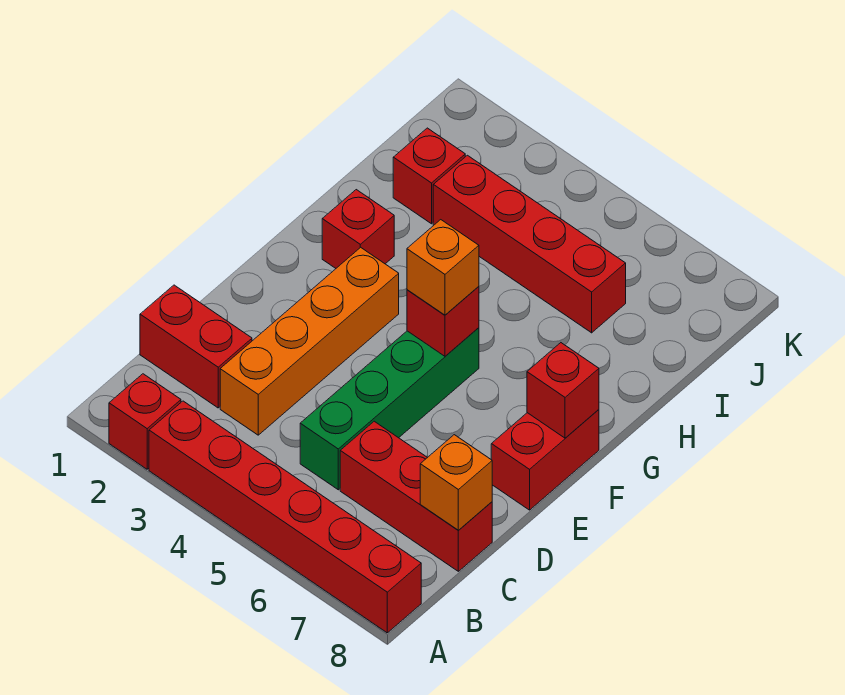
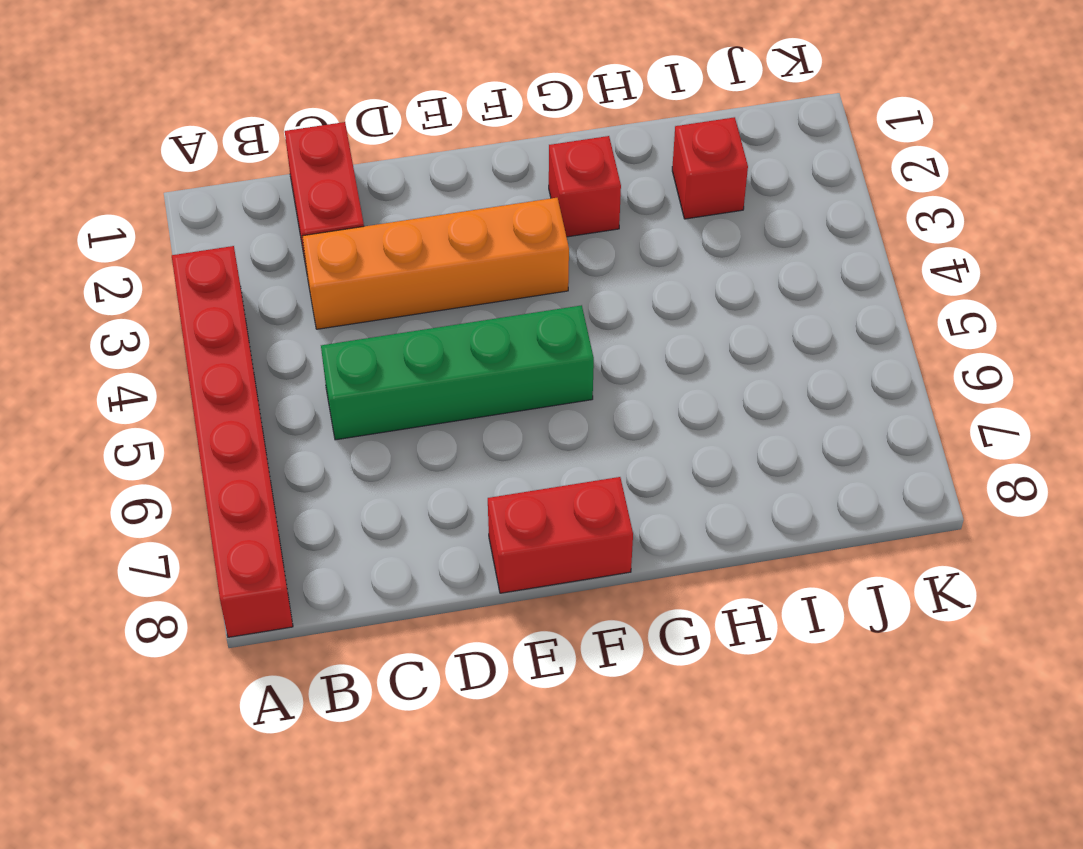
none -> red brick A2 level 1
none -> red brick C6:C8 level 1
none -> red brick I3:I6 level 1

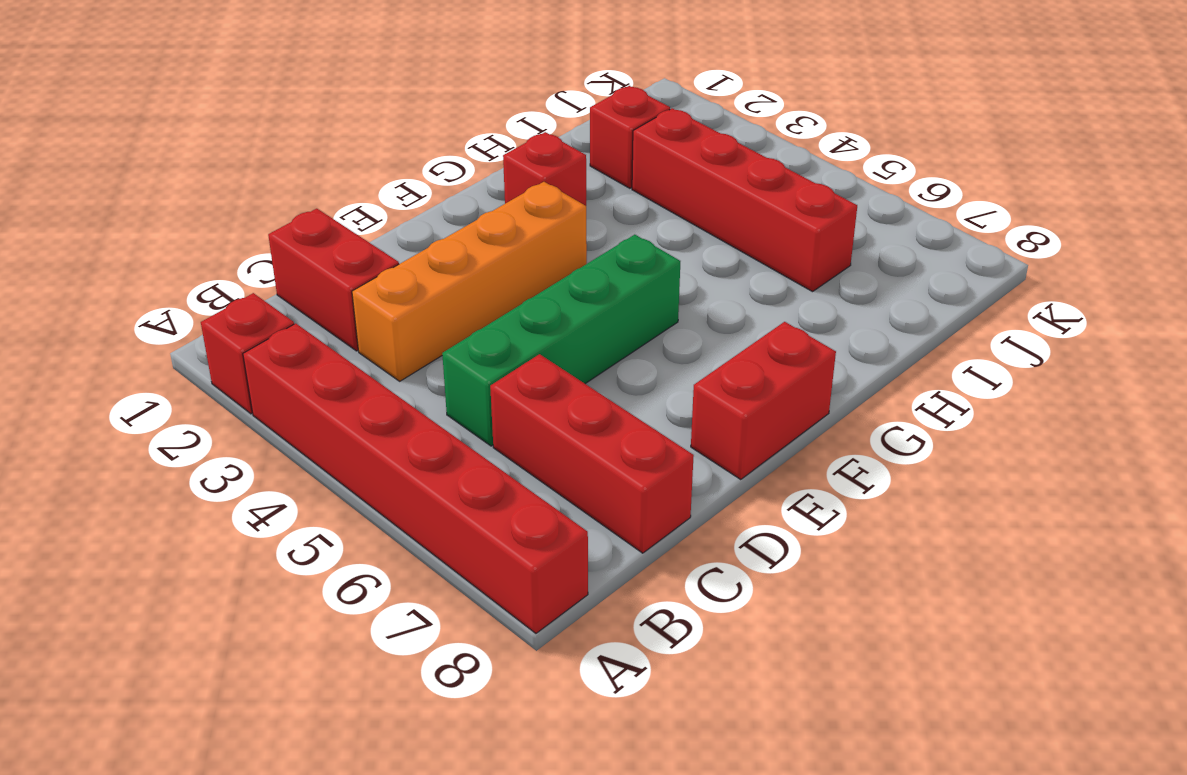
none -> orange brick C8 level 2
none -> red brick F5 level 2
none -> red brick F8 level 2

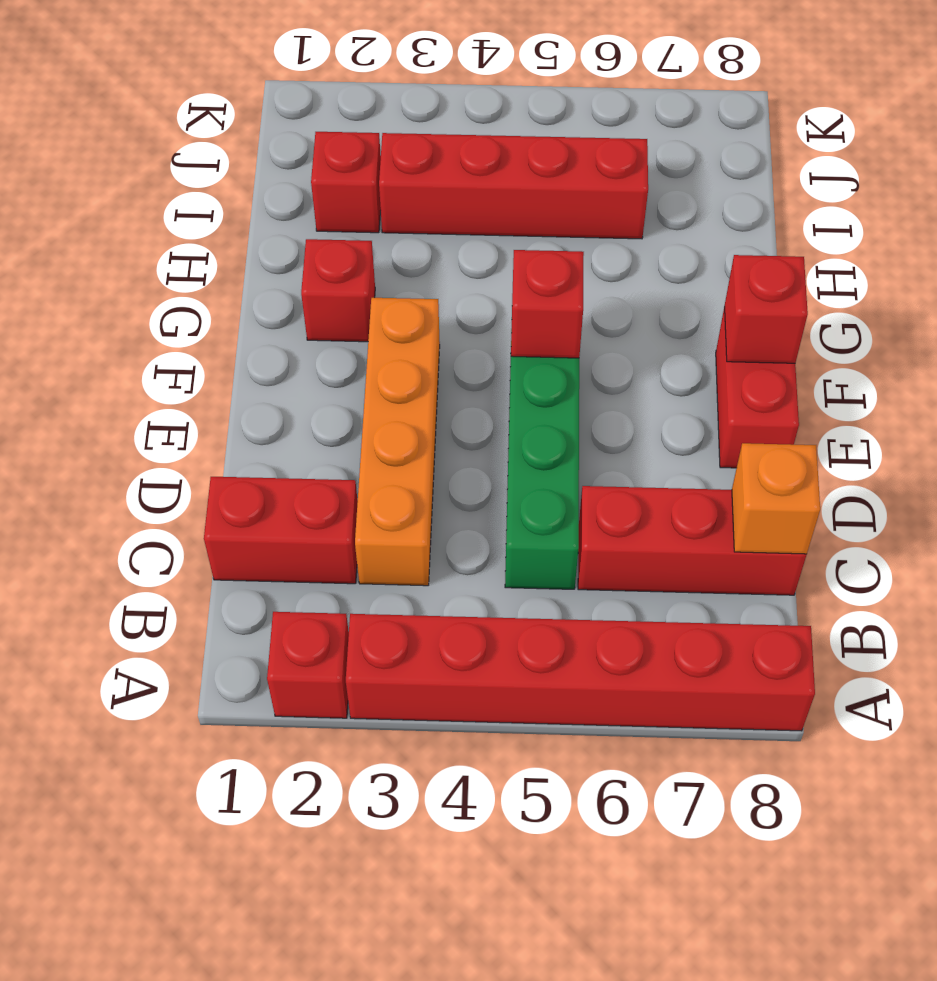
none -> orange brick F5 level 3

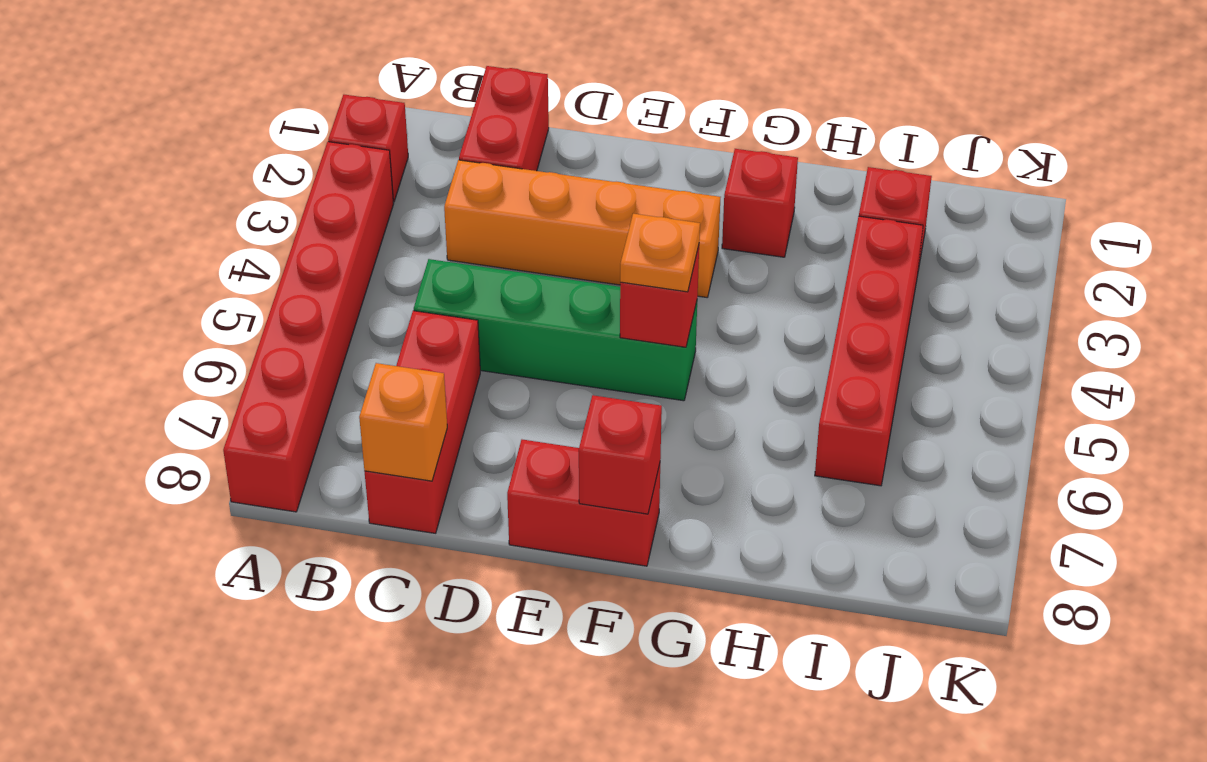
orange plate F5 level 3 -> orange brick F5 level 3

